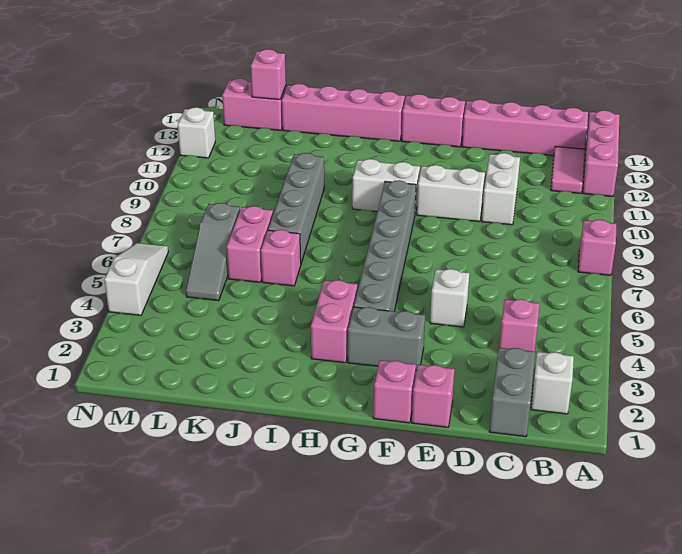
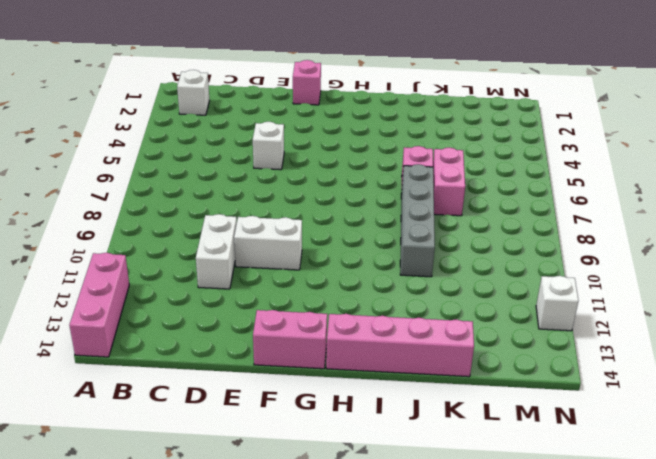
none -> pink brick A8 level 1
none -> pink tile B12:B13 level 1
none -> pink brick B14:E14 level 1

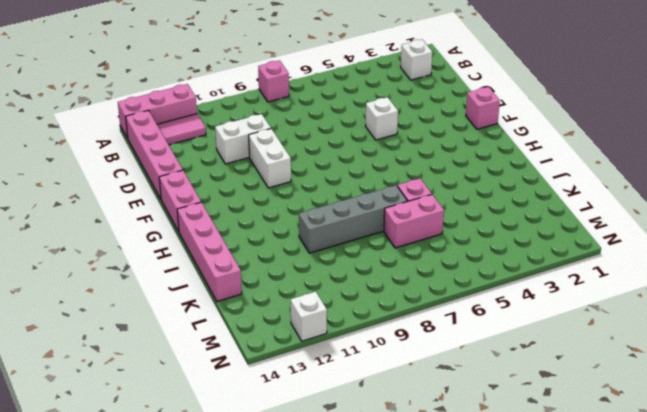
none -> grey brick C1:C2 level 1
none -> pink brick C4 level 1
none -> pink brick E1 level 1

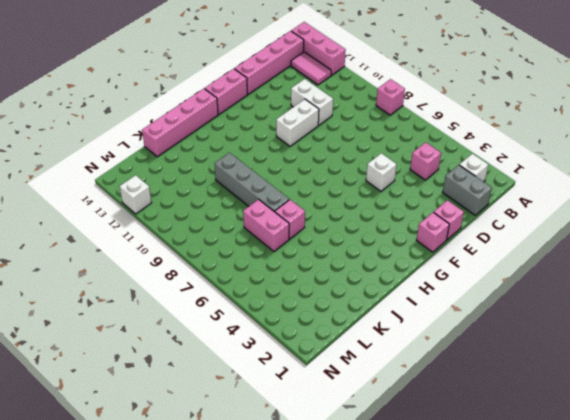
none -> grey brick F3:G3 level 1
none -> grey brick G4:G9 level 1
none -> white brick G10:H10 level 1

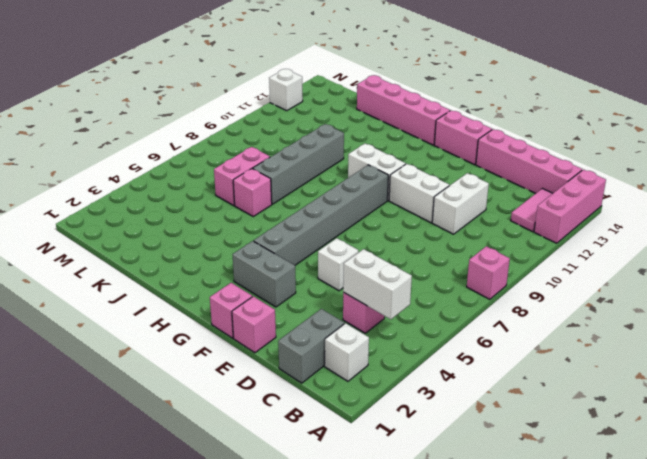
white brick B4:C4 level 2 -> none
none -> pink brick H3:H4 level 1
none -> grey slope L5:L7 level 1 top 7
none -> pink brick L14:M14 level 1

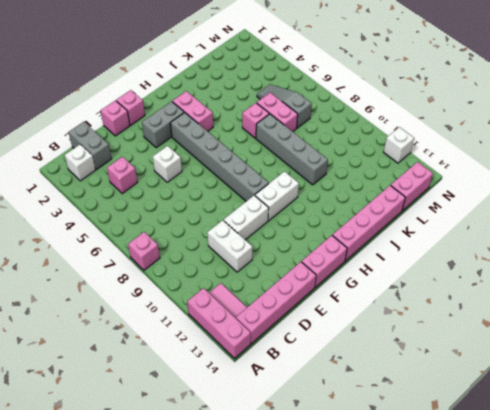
none -> white slope N4:N6 level 1 top 4
none -> pink brick L14 level 2

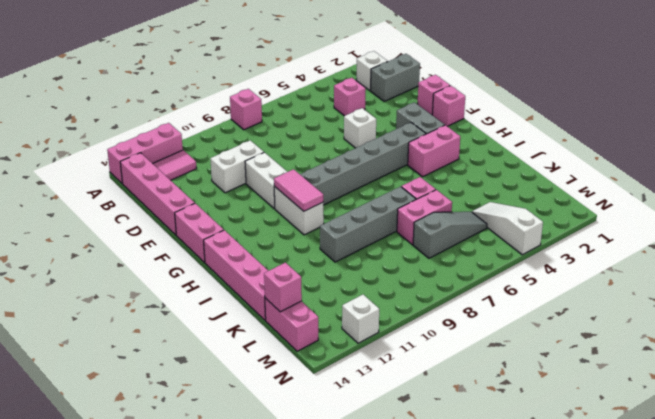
pink tile G10:H10 level 2 -> none
white slope L4:N4 level 1 top N -> white slope N4:N6 level 1 top 4

